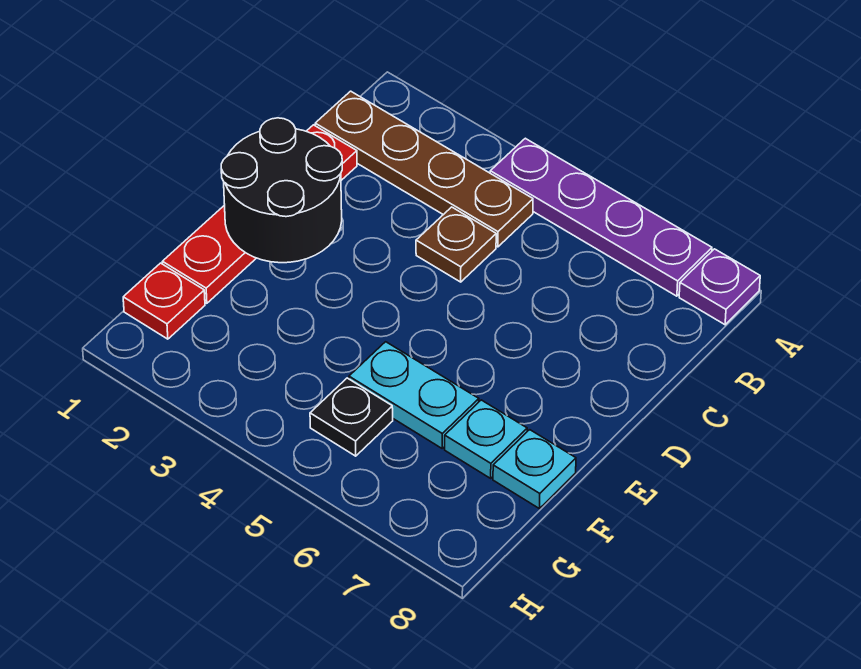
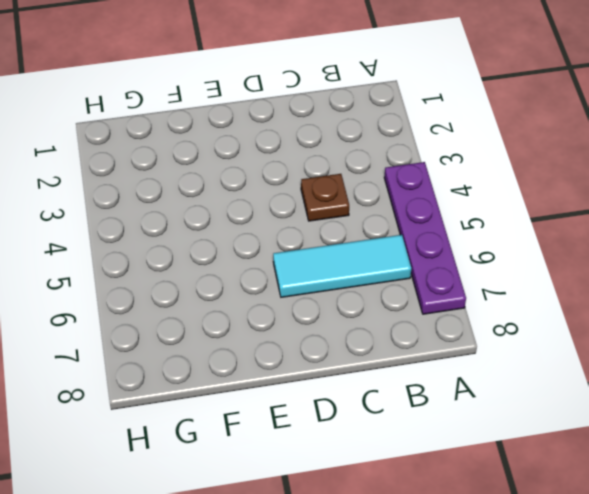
cyan tile B6:D6 level 1 -> none
none -> purple plate A8 level 1
none -> brown plate B1:B4 level 1

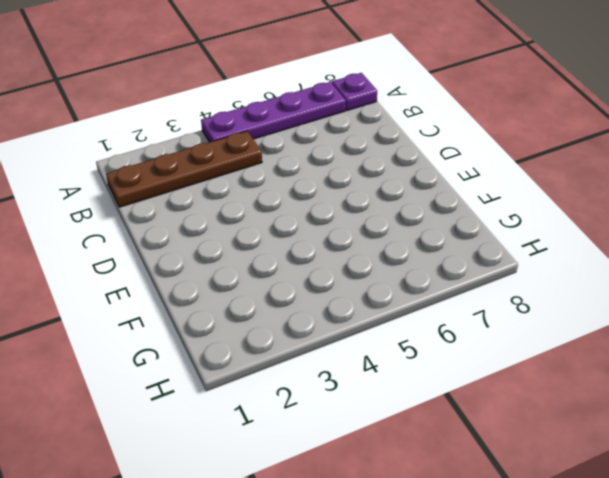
none -> red plate C1:F1 level 1
none -> brown plate C4 level 1

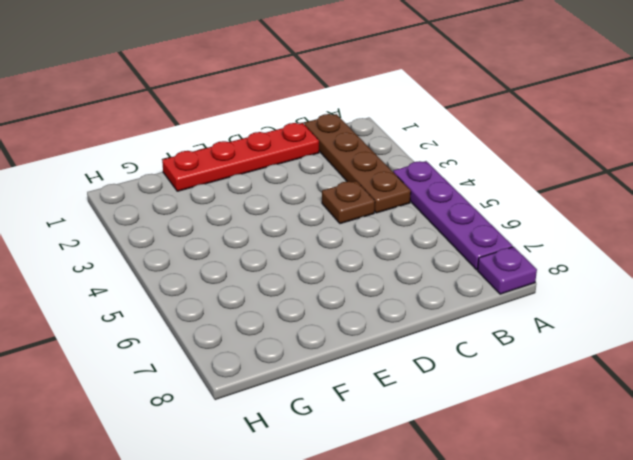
none -> cyan plate F5:F6 level 1
none -> cyan plate F7 level 1

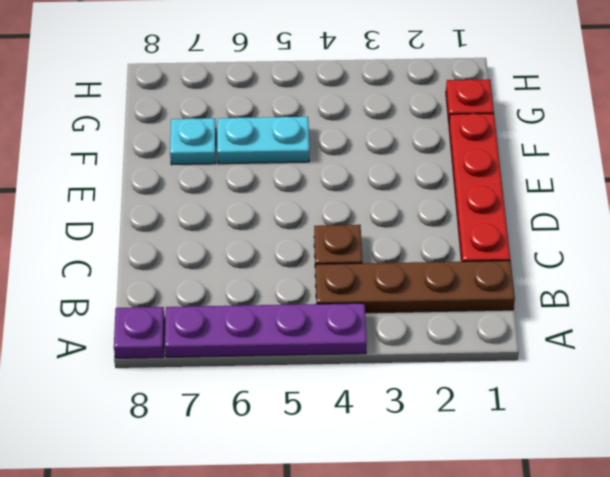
none -> cyan plate F8 level 1
none -> black plate G5 level 1

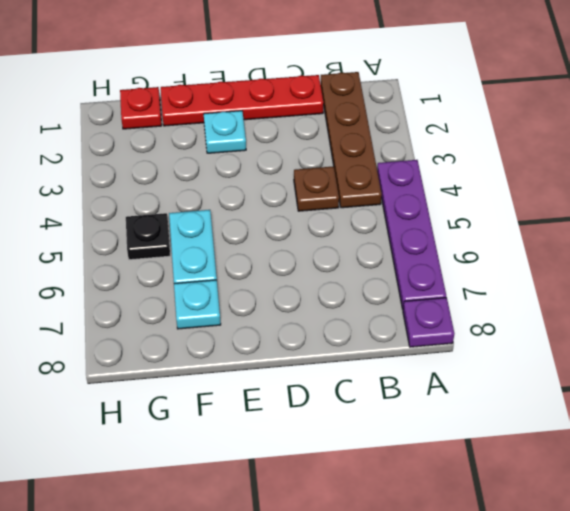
cyan plate E2 level 1 -> cyan plate F8 level 1
none -> black round brick D1:E2 level 2

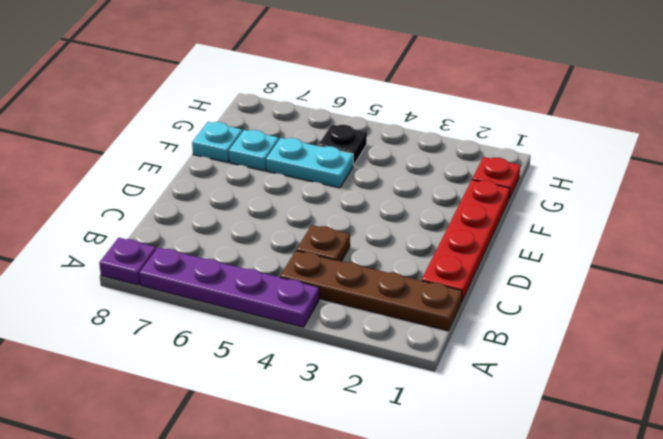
none -> black round brick D1:E2 level 2

